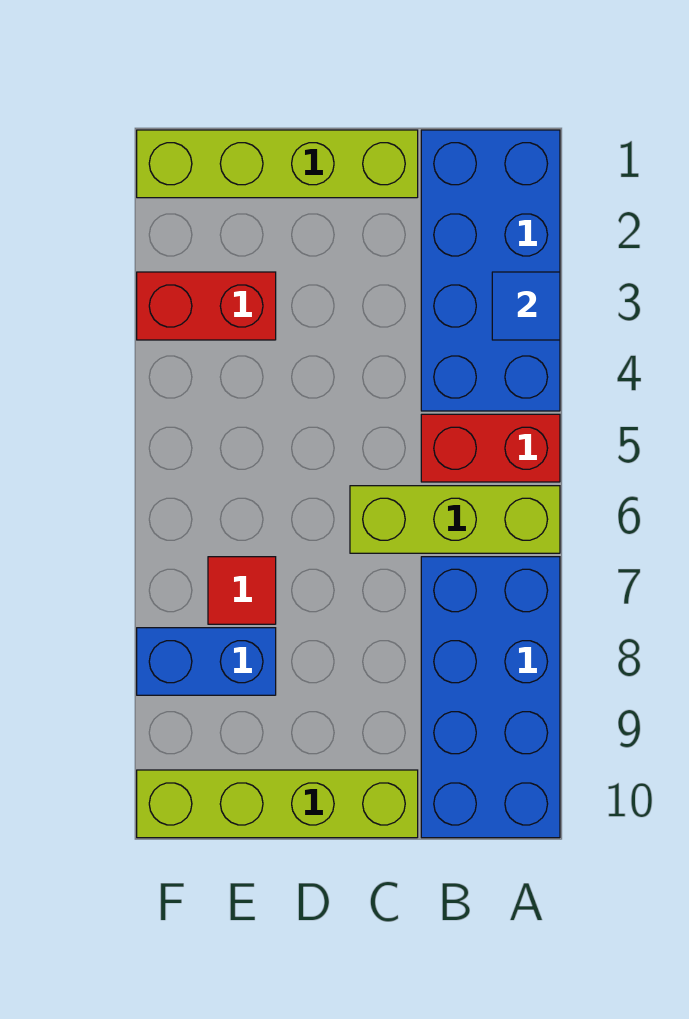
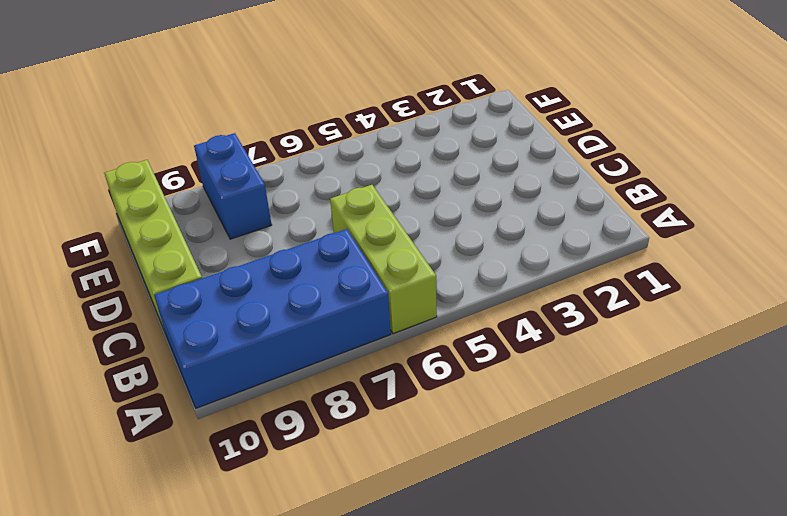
none -> blue brick A1:B4 level 1
none -> red brick A5:B5 level 1

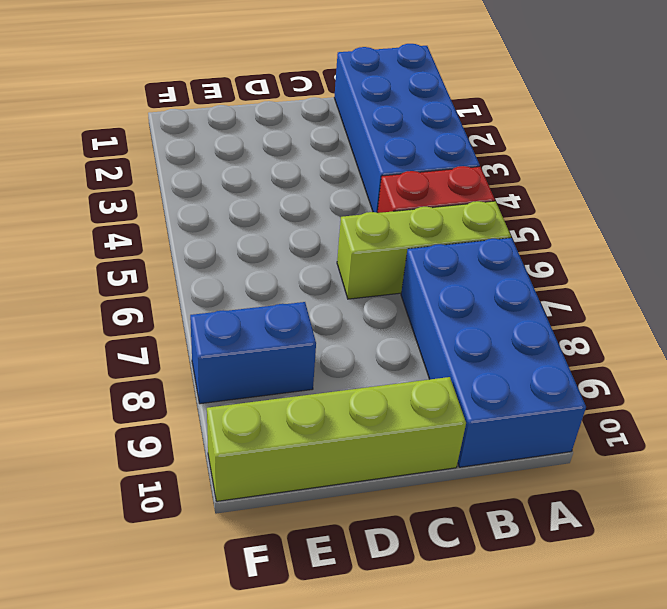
none -> lime brick C1:F1 level 1
none -> red brick E3:F3 level 1

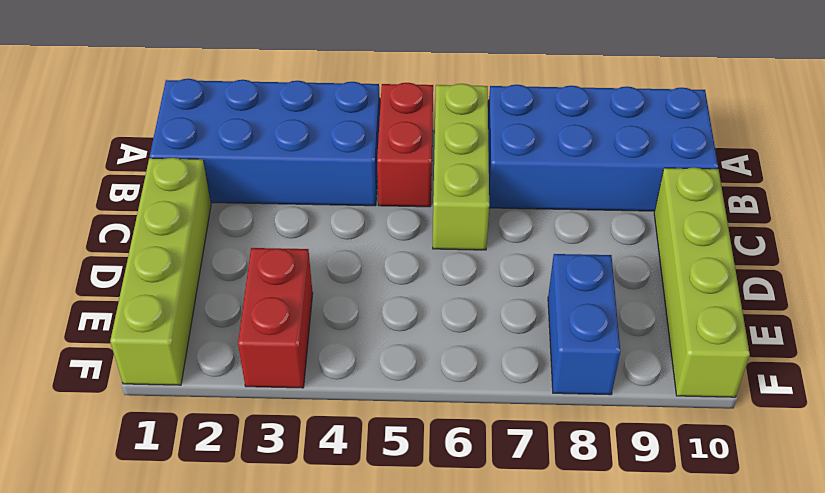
none -> red tile E7 level 1
none -> blue tile A3 level 2

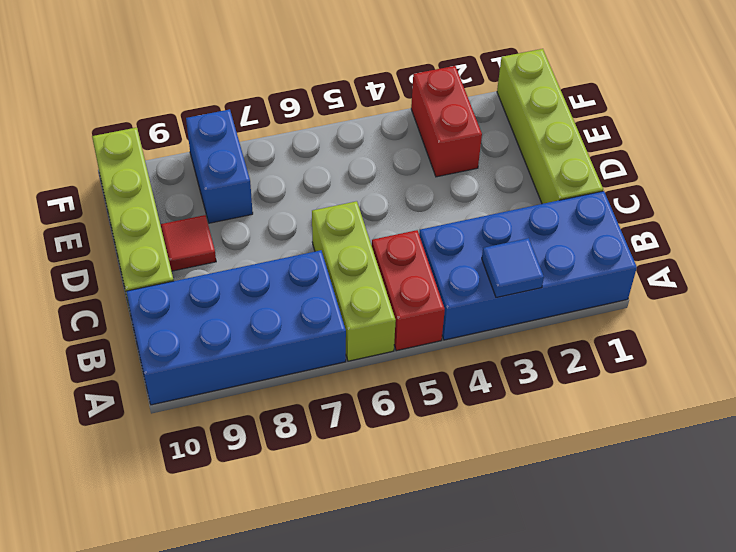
red tile D9 level 1 -> red tile E7 level 1

